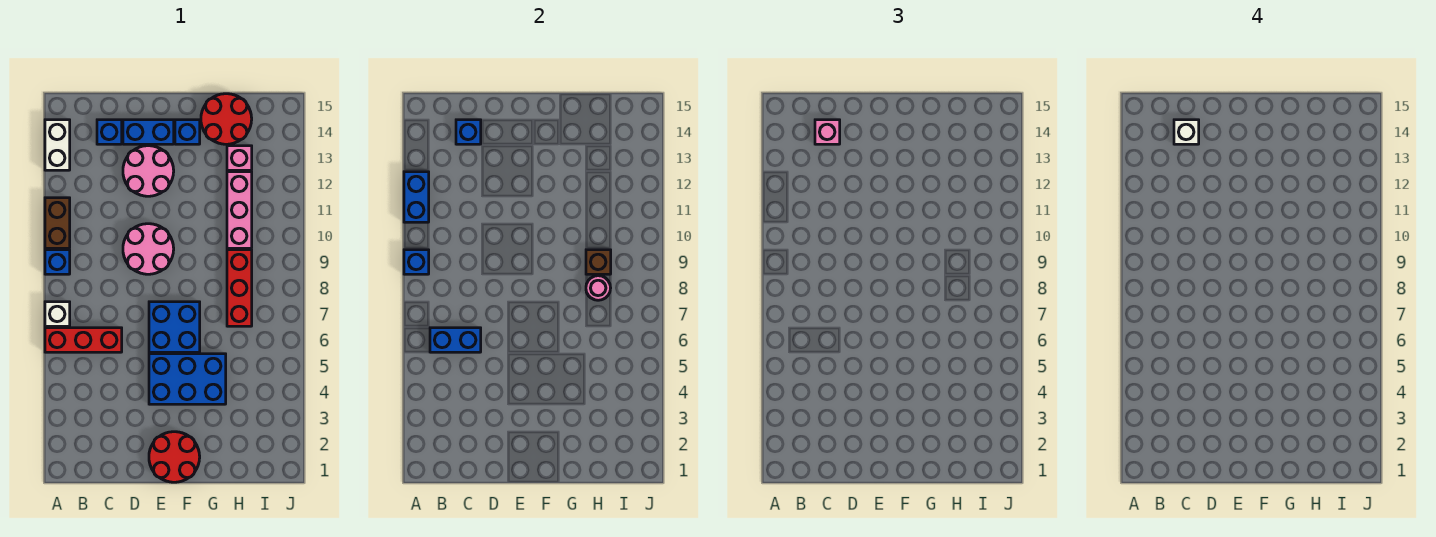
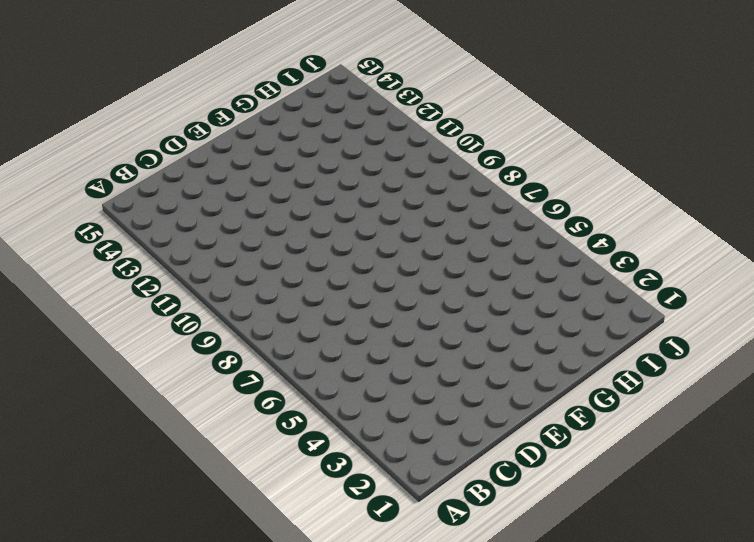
none -> red brick A6:C6 level 1
none -> white brick A7 level 1
none -> blue brick A9 level 1

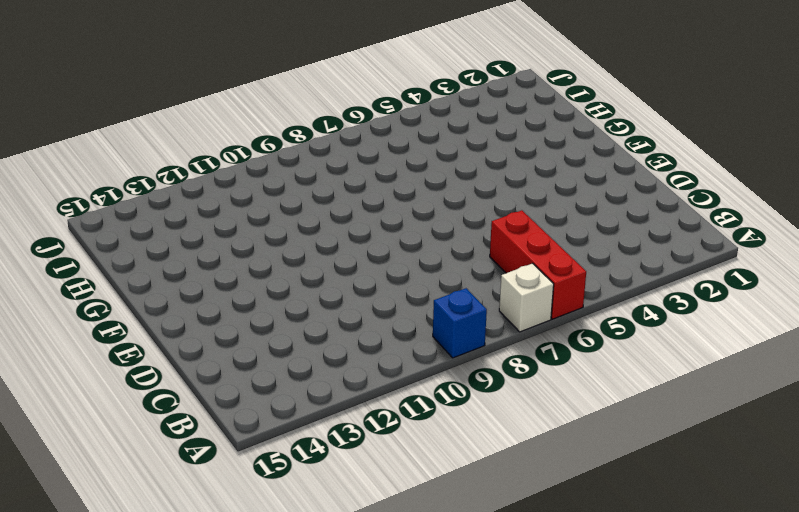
none -> brown brick A10:A11 level 1
none -> white brick A13:A14 level 1
none -> blue brick C14 level 1

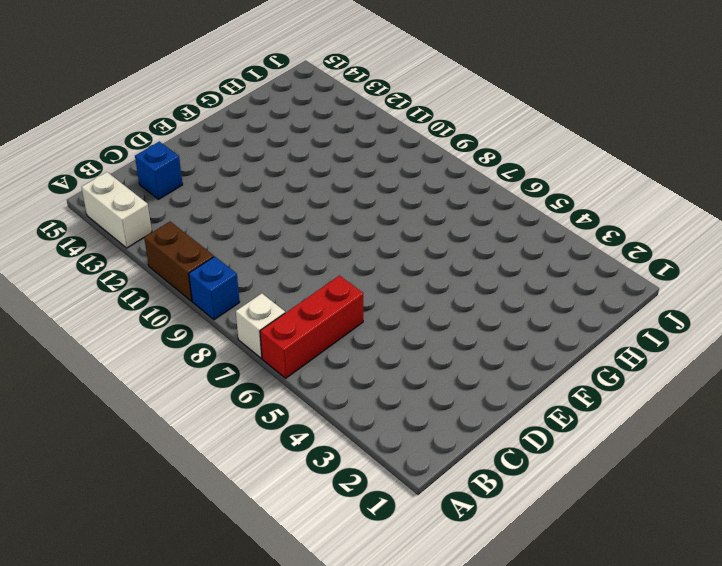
none -> pink round brick D9:E10 level 1
none -> pink round brick D12:E13 level 1
none -> blue brick D14:E14 level 1

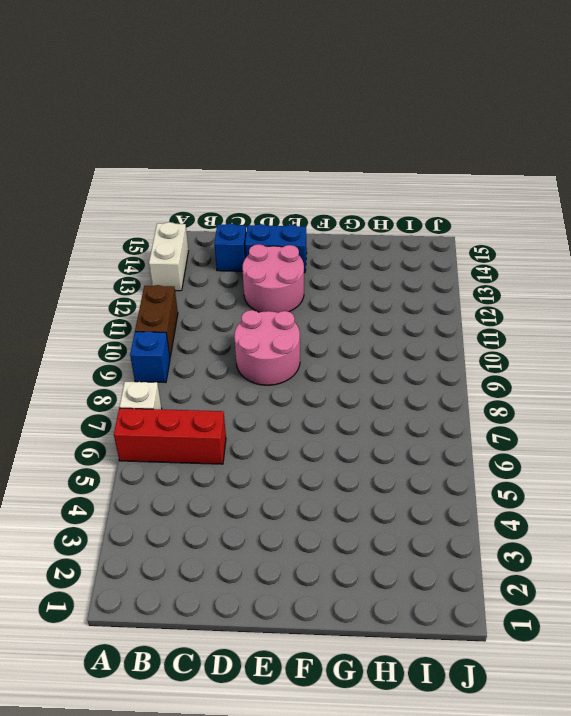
none -> red round brick E1:F2 level 1
none -> blue brick E4:G5 level 1
none -> blue brick E6:F7 level 1

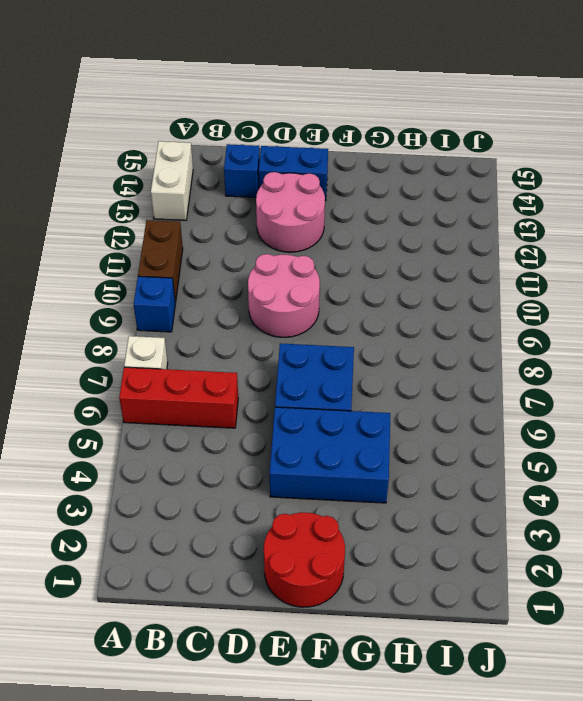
none -> blue brick F14 level 1
none -> red round brick G14:H15 level 1
none -> red brick H7:H9 level 1

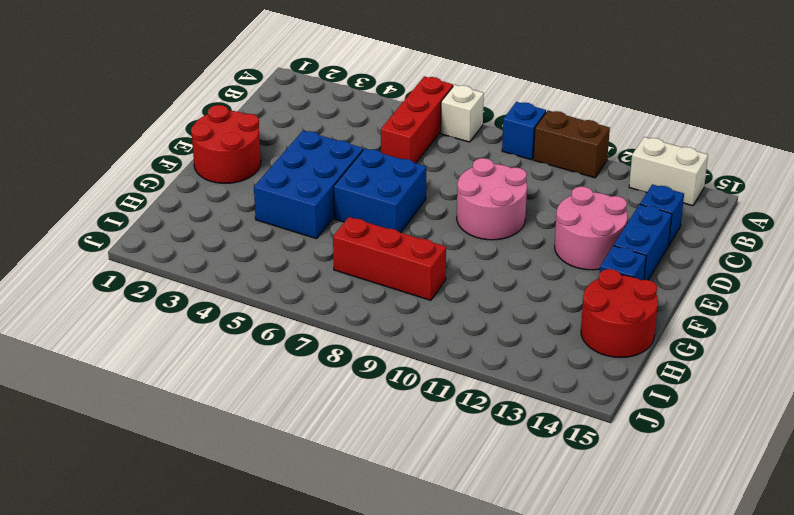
none -> pink brick H10:H12 level 1
none -> pink brick H13 level 1
none -> blue brick A9 level 2

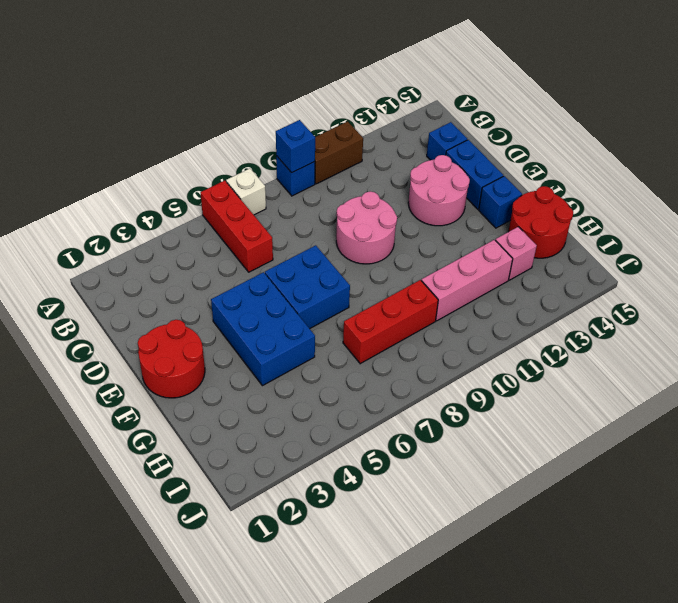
none -> white brick A13:A14 level 1
none -> blue brick A11:A12 level 2
none -> blue brick B6:C6 level 2

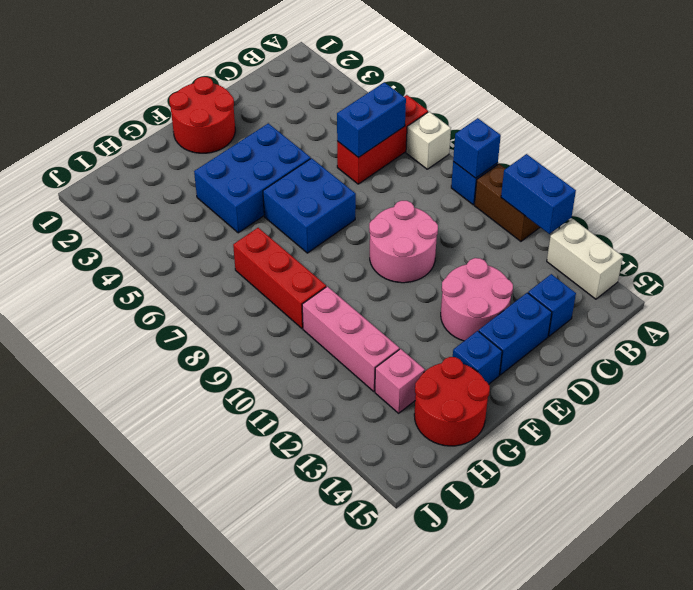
none -> blue brick C14 level 2
none -> pink round brick H8 level 2
none -> brown brick H9 level 2

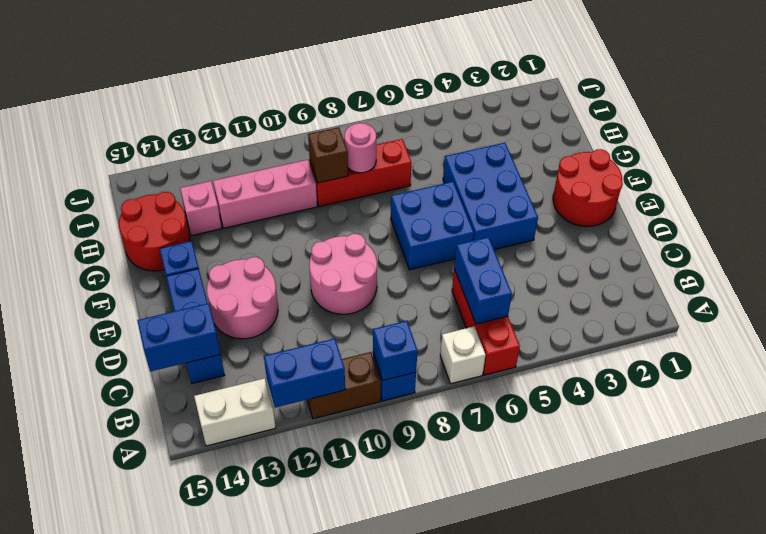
blue brick C14:C15 level 2 -> blue brick C14 level 2
none -> pink brick C14 level 3
none -> white brick C14 level 4

